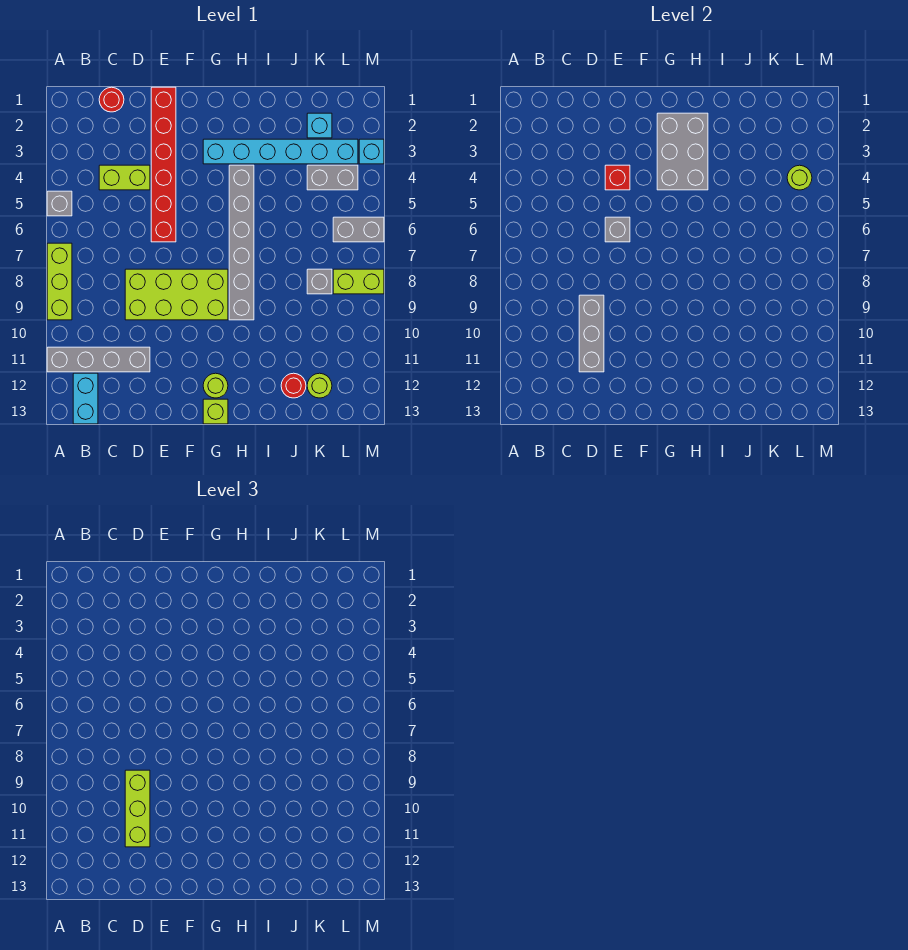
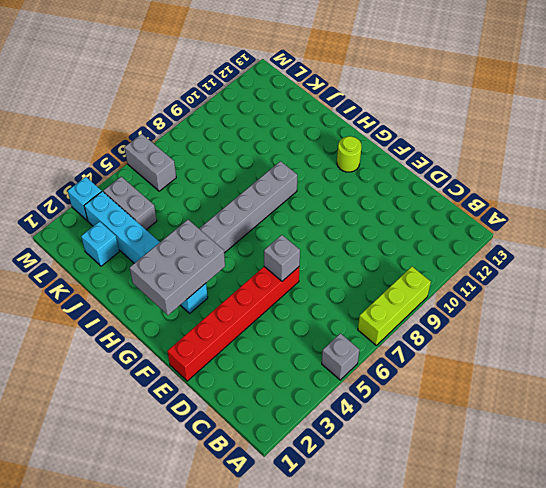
none -> grey brick A11:D11 level 1
none -> cyan brick B12:B13 level 1
none -> red round brick C1 level 1

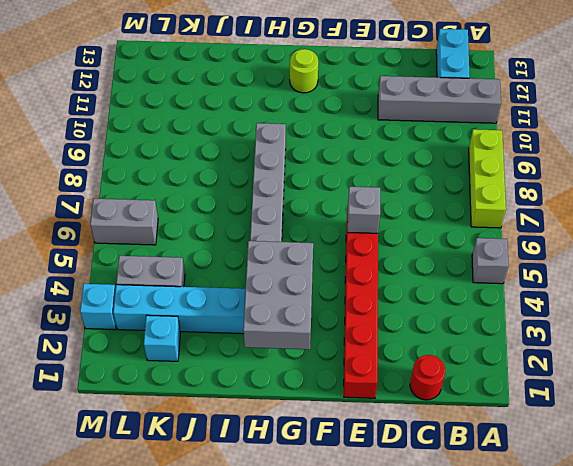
none -> lime brick C4:D4 level 1
none -> lime brick D8:G9 level 1
none -> lime brick G13 level 1

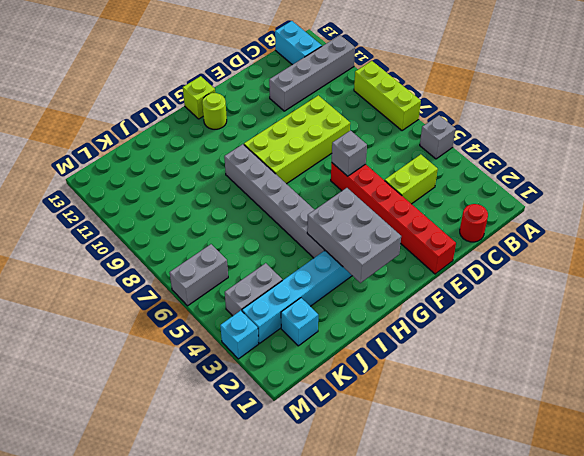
none -> red round brick J12 level 1
none -> grey brick K8 level 1
none -> lime round brick K12 level 1

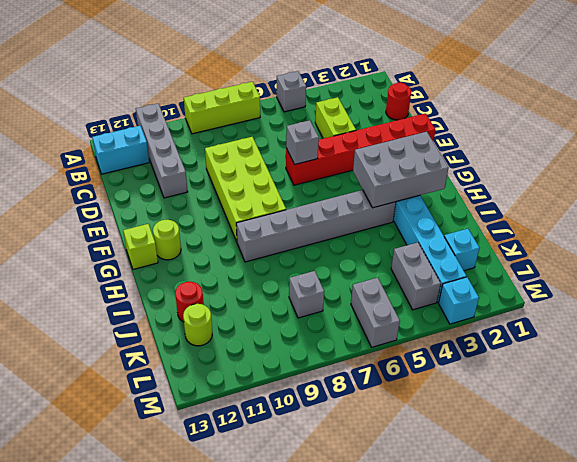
none -> lime brick L8:M8 level 1
none -> grey brick D9:D11 level 2
none -> red brick E4 level 2

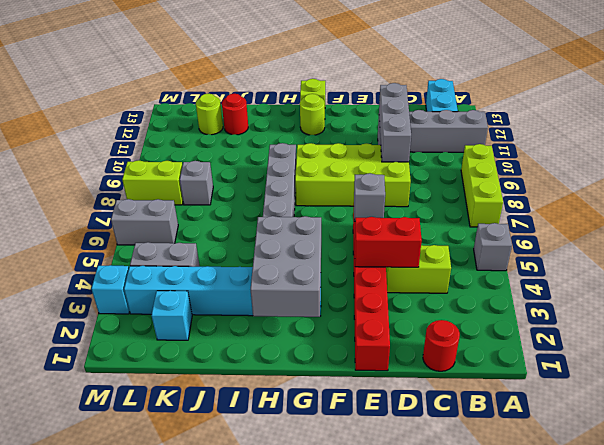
red brick D4:E4 level 2 -> red brick E4 level 2
none -> lime round brick L4 level 2
none -> lime brick D9:D11 level 3

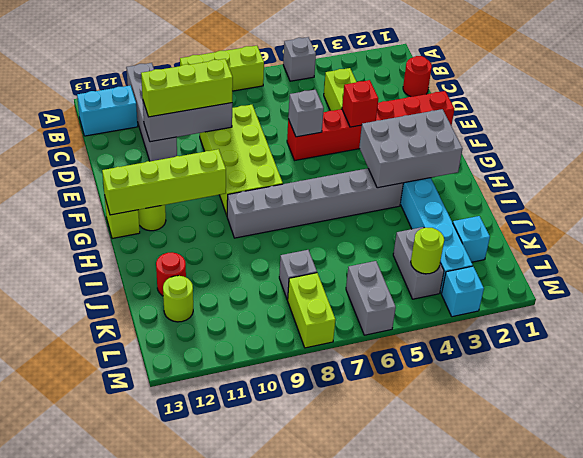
lime brick G10:G13 level 2 -> none

